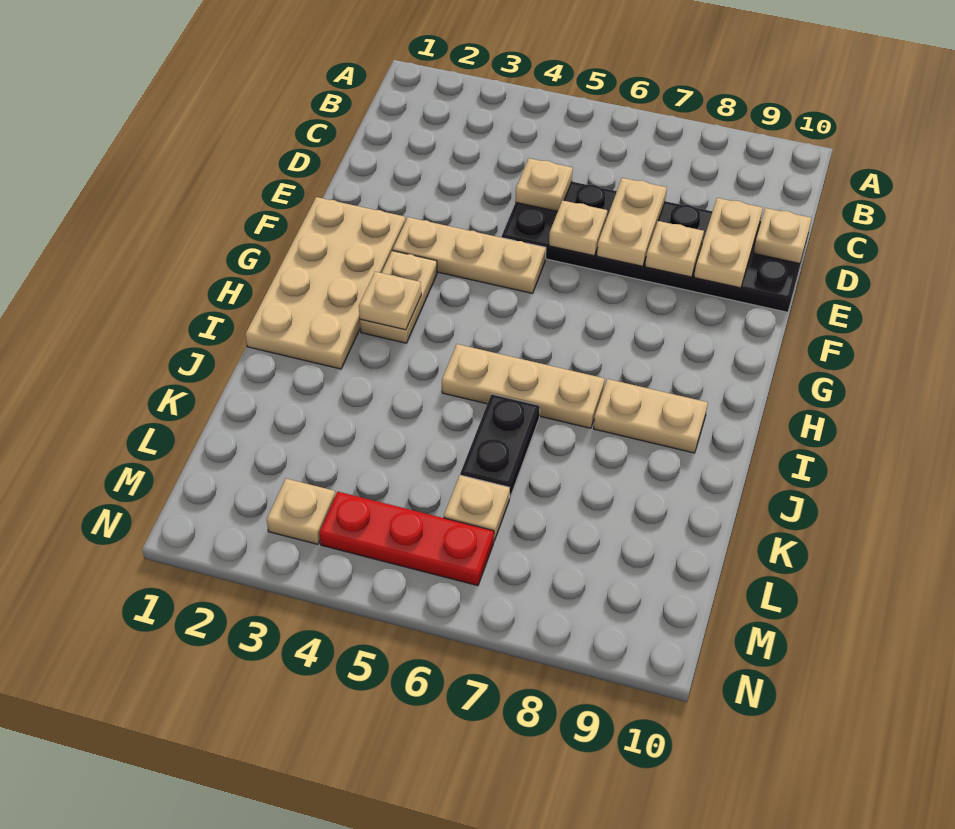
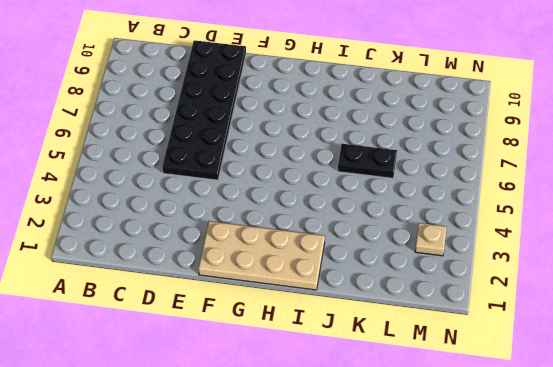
none -> tan plate F3:F5 level 1
none -> tan plate G3:H3 level 1
none -> tan plate I5:I7 level 1

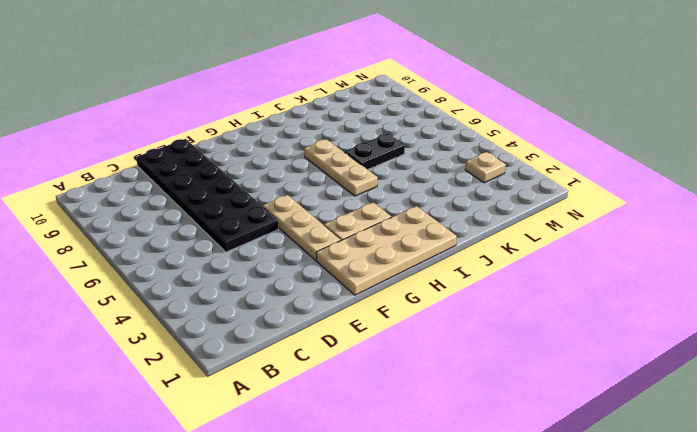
none -> tan plate I8:I9 level 1
none -> tan plate L6 level 1
none -> red plate M4:M6 level 1

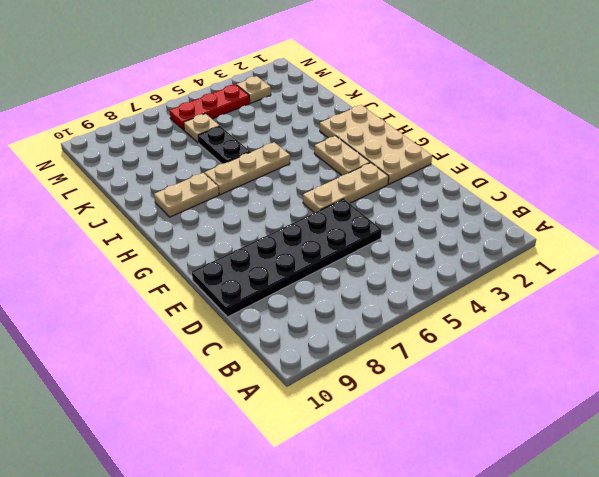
none -> tan plate D5 level 2
none -> tan plate D7:E7 level 2
none -> tan plate D9:E9 level 2

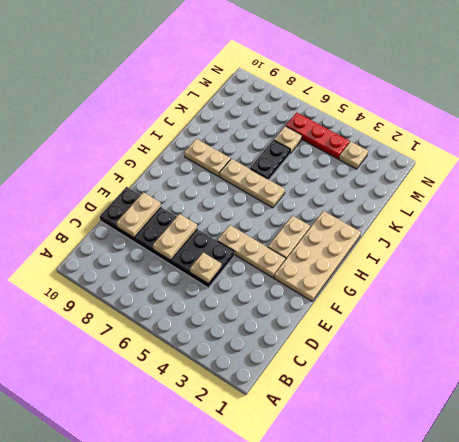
none -> tan plate D10 level 2
none -> tan plate E6 level 2
none -> tan plate E8 level 2

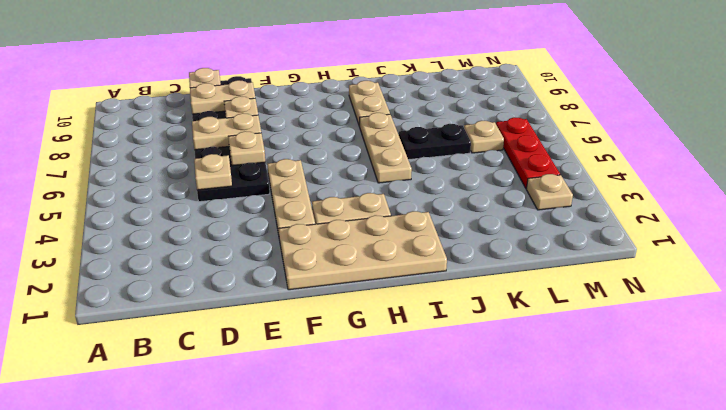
none -> tan plate H3 level 2

